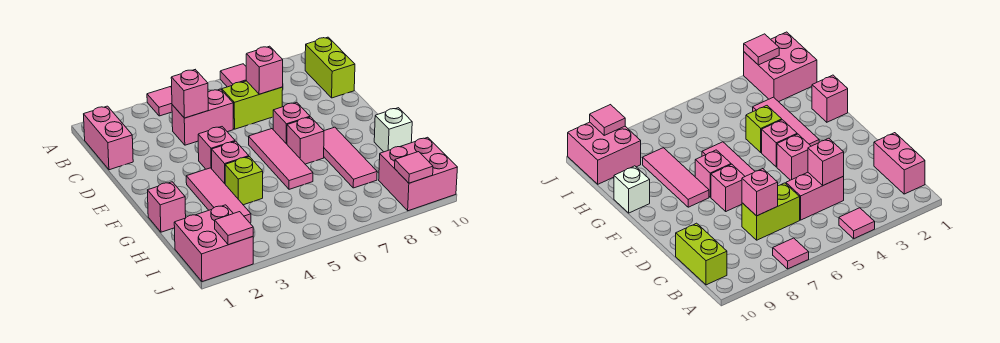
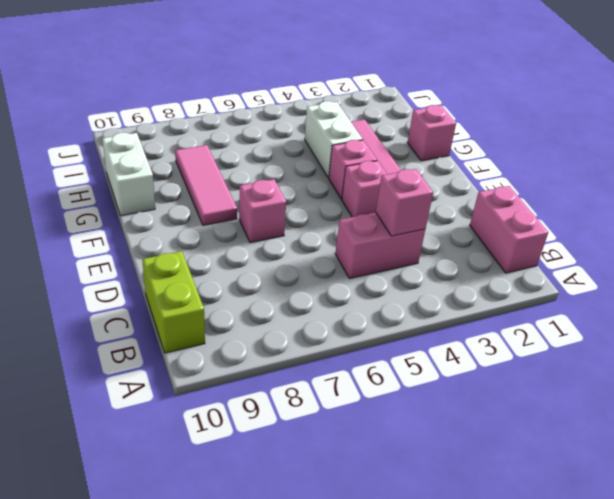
white brick G4:H4 level 1 -> lime brick G4 level 1
white brick G10:H10 level 1 -> white brick G10 level 1
none -> pink tile A4 level 1
none -> pink tile A7 level 1
none -> lime brick C6:C7 level 1

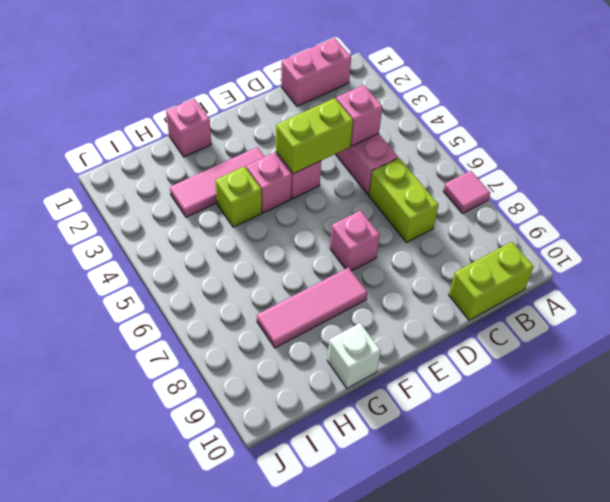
lime brick D4:E4 level 2 -> none
none -> pink tile A4 level 1
none -> pink tile E6:G6 level 1
none -> pink brick F7 level 1

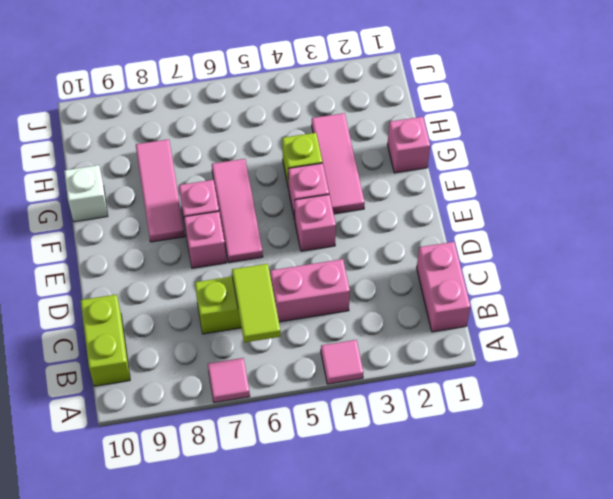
lime tile B6:C6 level 2 -> none
none -> pink brick I1:J2 level 1
none -> pink brick I9:J10 level 1
none -> pink brick C4 level 2

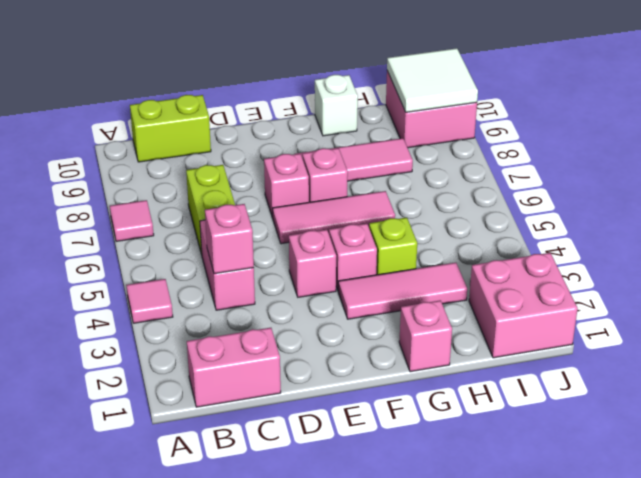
white tile I9:J10 level 2 -> pink tile J9 level 2
none -> pink brick C7 level 2
none -> pink tile J2 level 2

